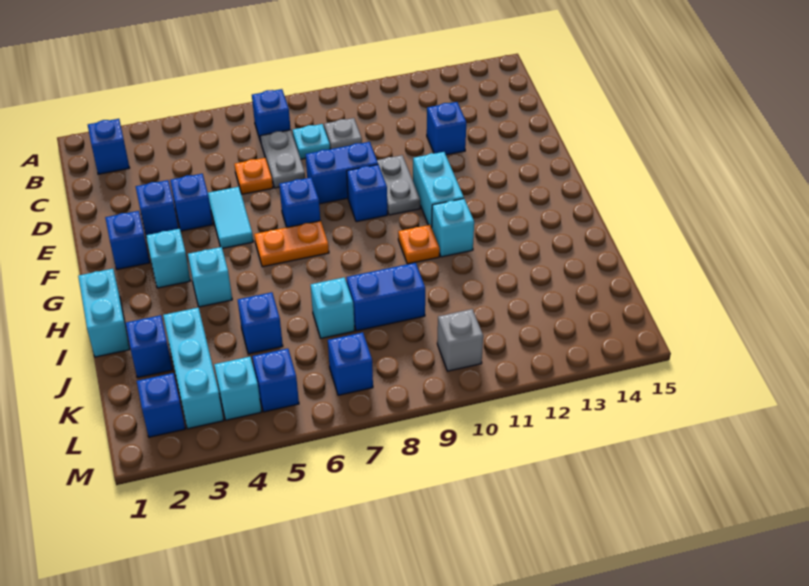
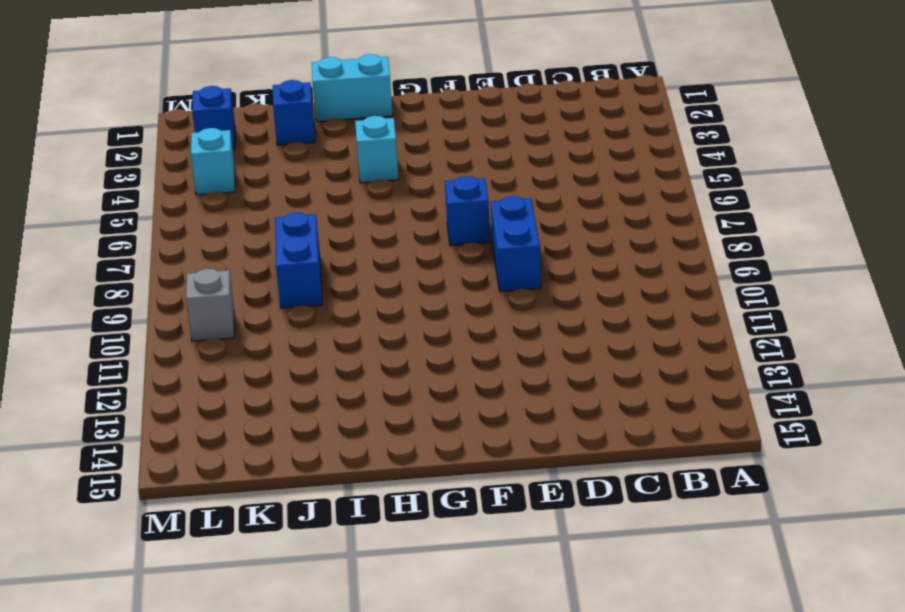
none -> blue brick B2 level 1
none -> blue brick B7 level 1
none -> grey plate C7:D7 level 1
none -> cyan plate C8 level 1

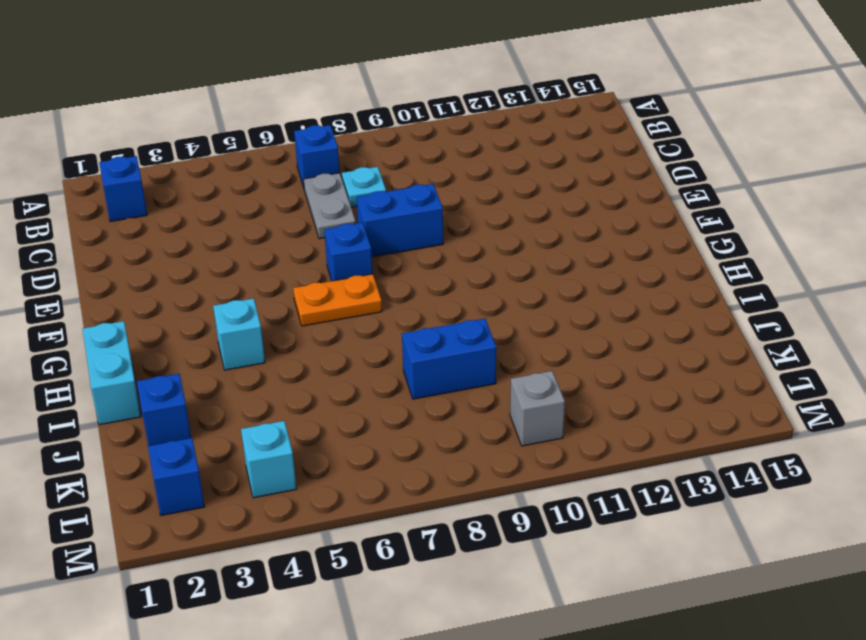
none -> grey plate C9 level 1
none -> orange plate D6 level 1
none -> blue brick D12 level 1
none -> blue brick E3 level 1

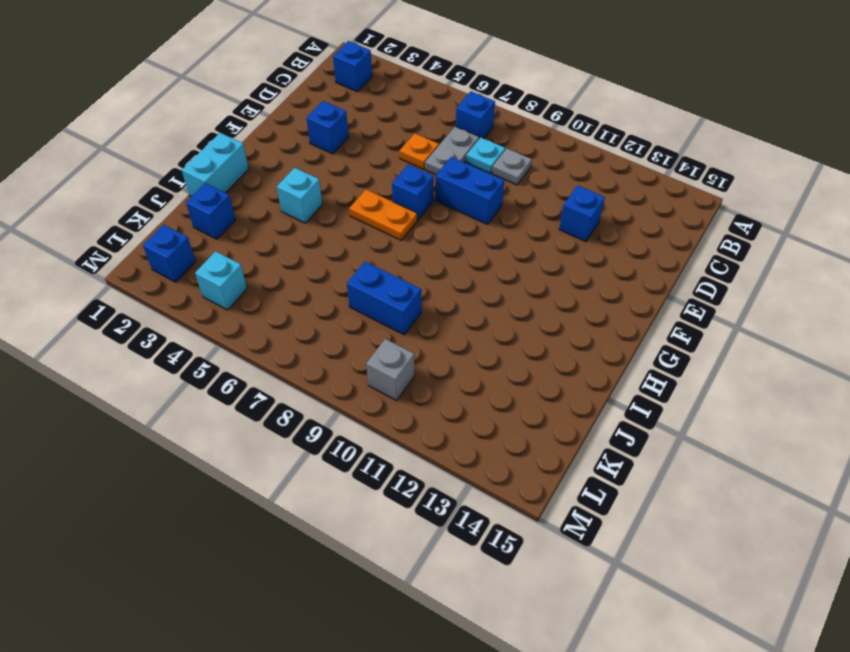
none -> blue brick E4 level 1
none -> cyan tile E5:F5 level 1
none -> grey plate E10:F10 level 1
none -> blue brick F2 level 1

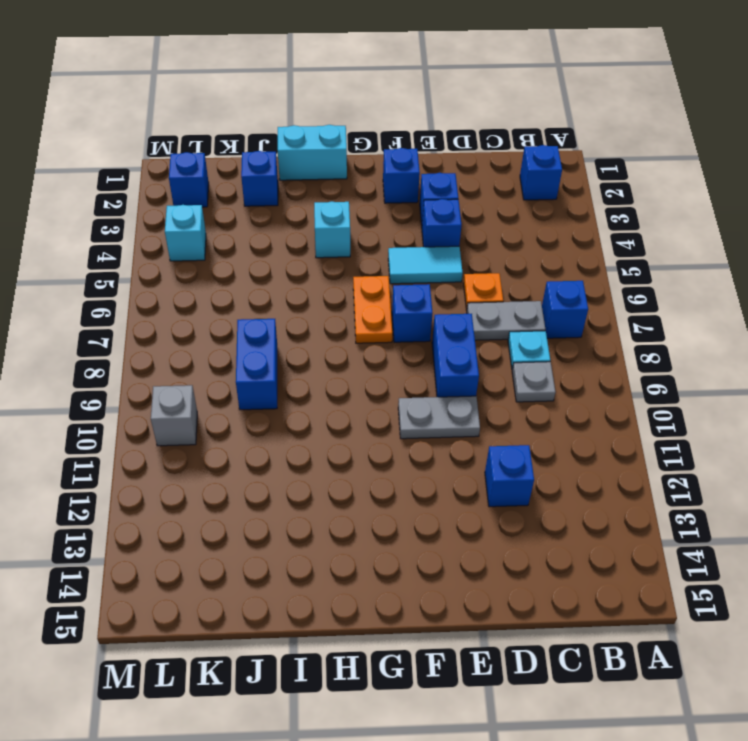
none -> blue brick F9 level 1
none -> cyan brick F11:G11 level 1
none -> cyan brick G3 level 1
none -> orange plate H10 level 1

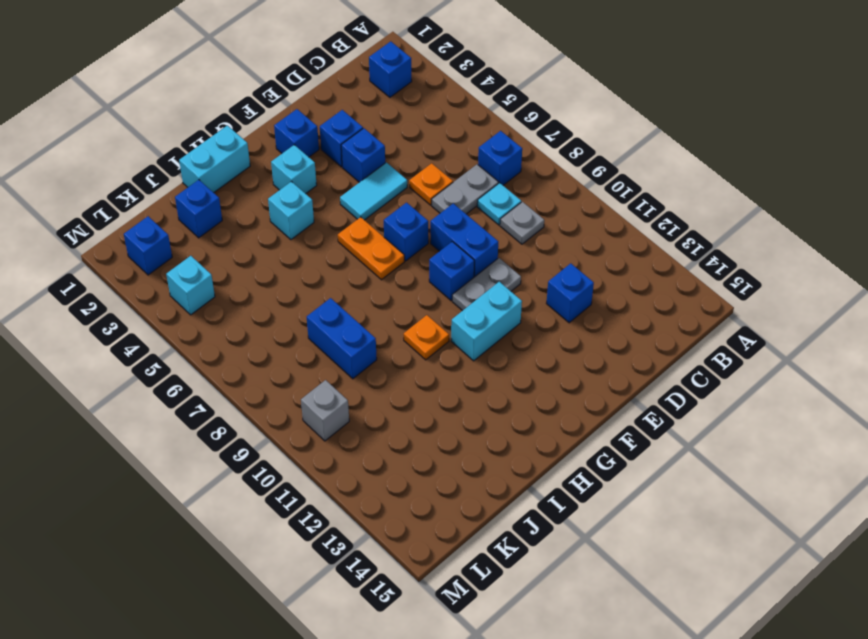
none -> cyan brick H11 level 1
none -> cyan brick J3:L3 level 1
none -> blue brick J5 level 1
none -> cyan brick J7 level 1

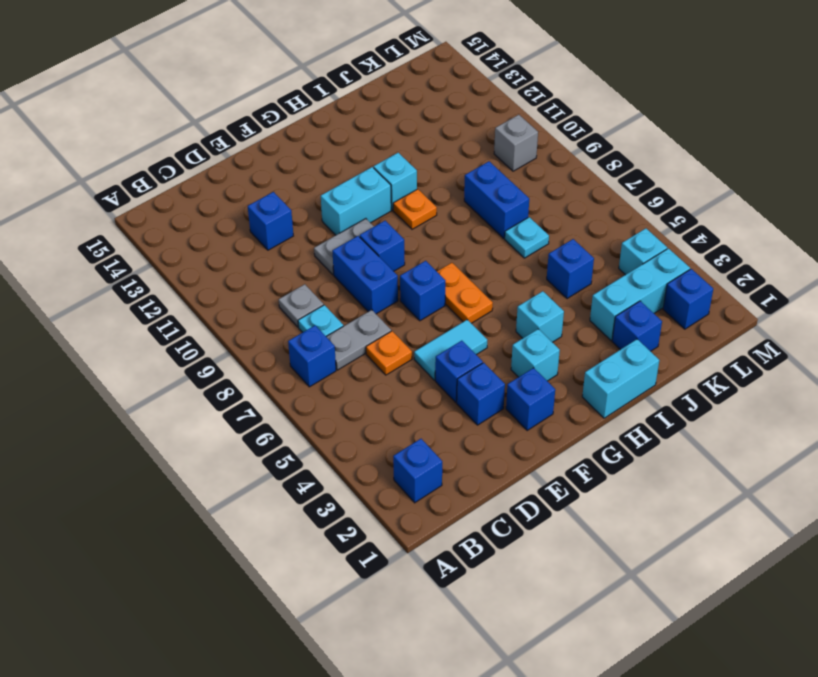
cyan plate J7 level 1 -> cyan brick J7 level 1
none -> blue brick L5 level 1
none -> blue brick L7 level 1

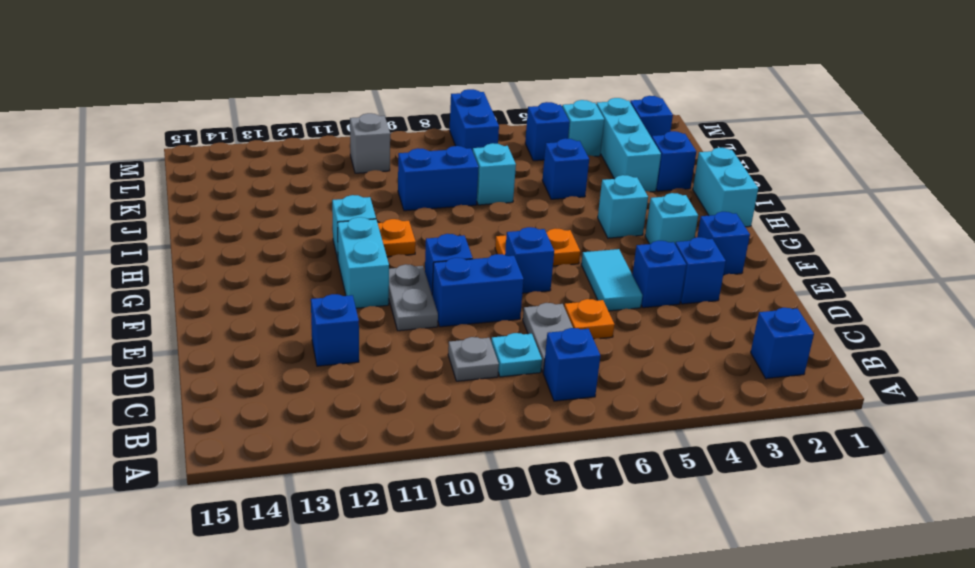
blue brick L7:M7 level 1 -> blue brick L7 level 1

